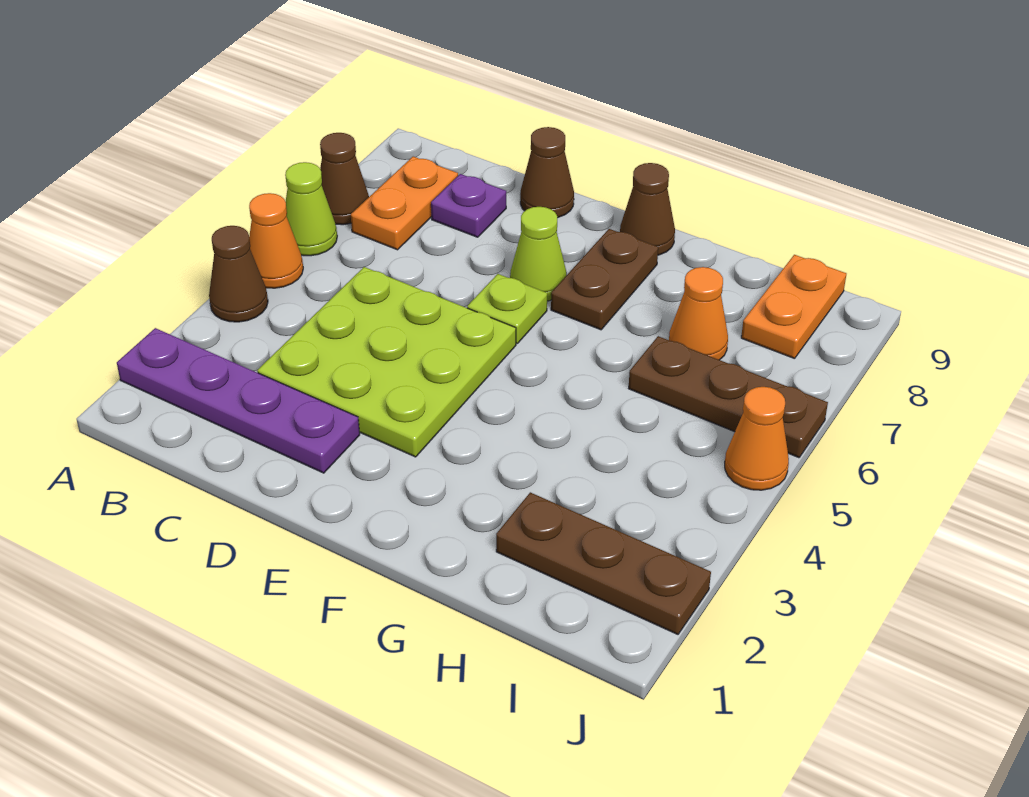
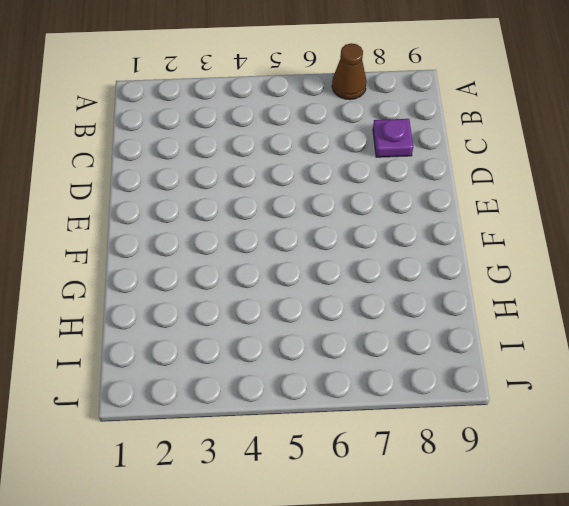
none -> purple plate A2:D2 level 1
none -> brown cone A4 level 1
none -> orange cone A5 level 1

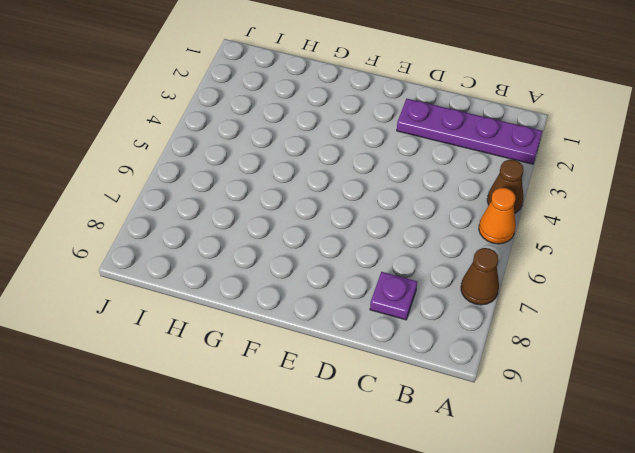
none -> lime cone A6 level 1
none -> orange plate B7:B8 level 1
none -> lime plate C3:E5 level 1

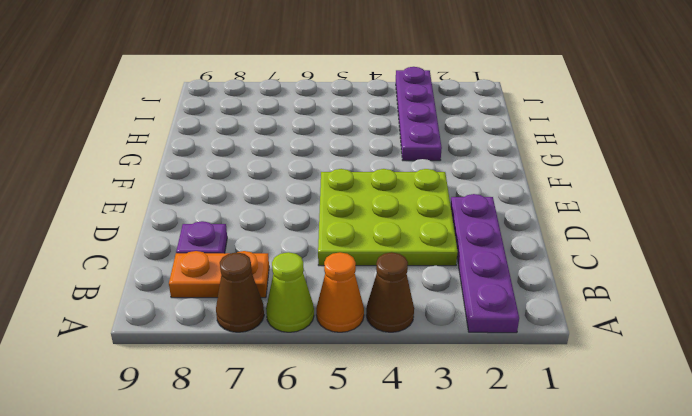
purple plate G3:J3 level 1 -> none
none -> brown cone D9 level 1
none -> lime plate E6 level 1
none -> lime cone E7 level 1

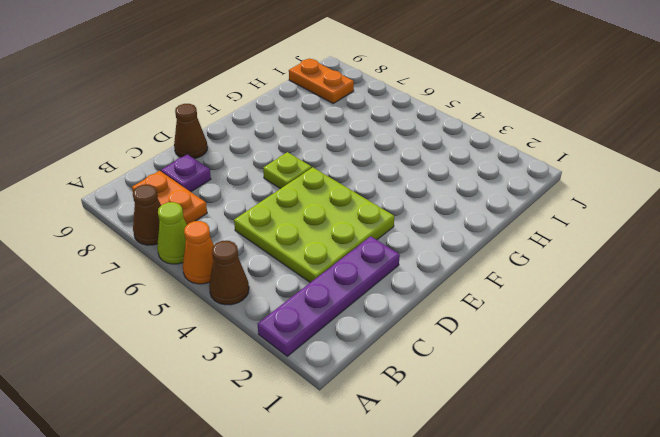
none -> lime cone E7 level 1
none -> brown plate F7:F8 level 1
none -> brown cone F9 level 1

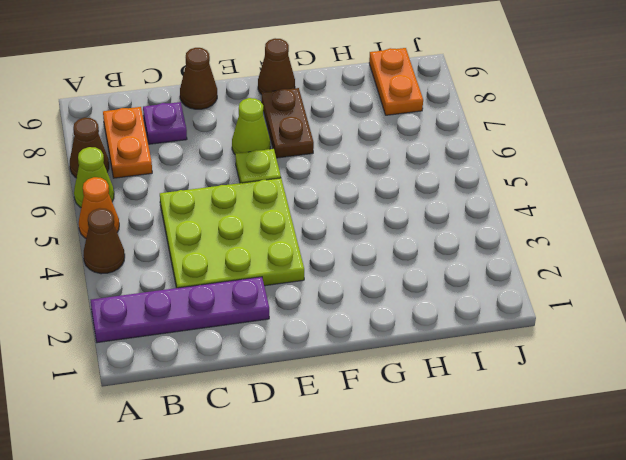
none -> brown plate H2:J2 level 1
none -> brown plate H6:J6 level 1
none -> orange cone H7 level 1

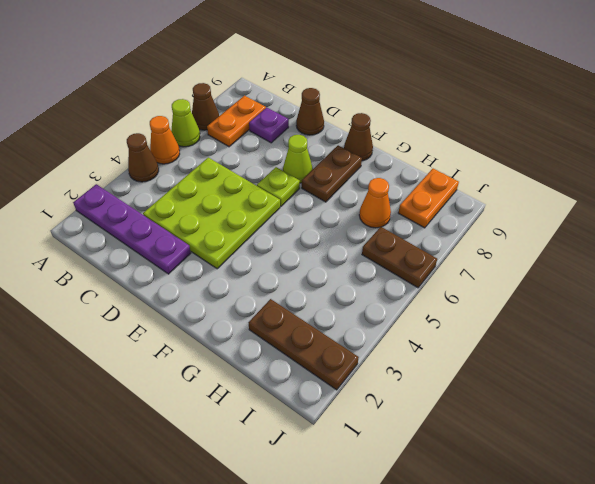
brown plate I6:J6 level 1 -> brown plate H6:J6 level 1
none -> orange cone J5 level 1

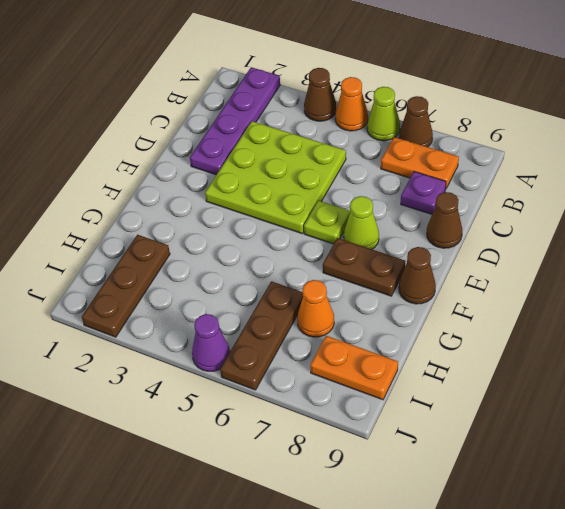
purple cone J5 level 1 -> orange cone J5 level 1

